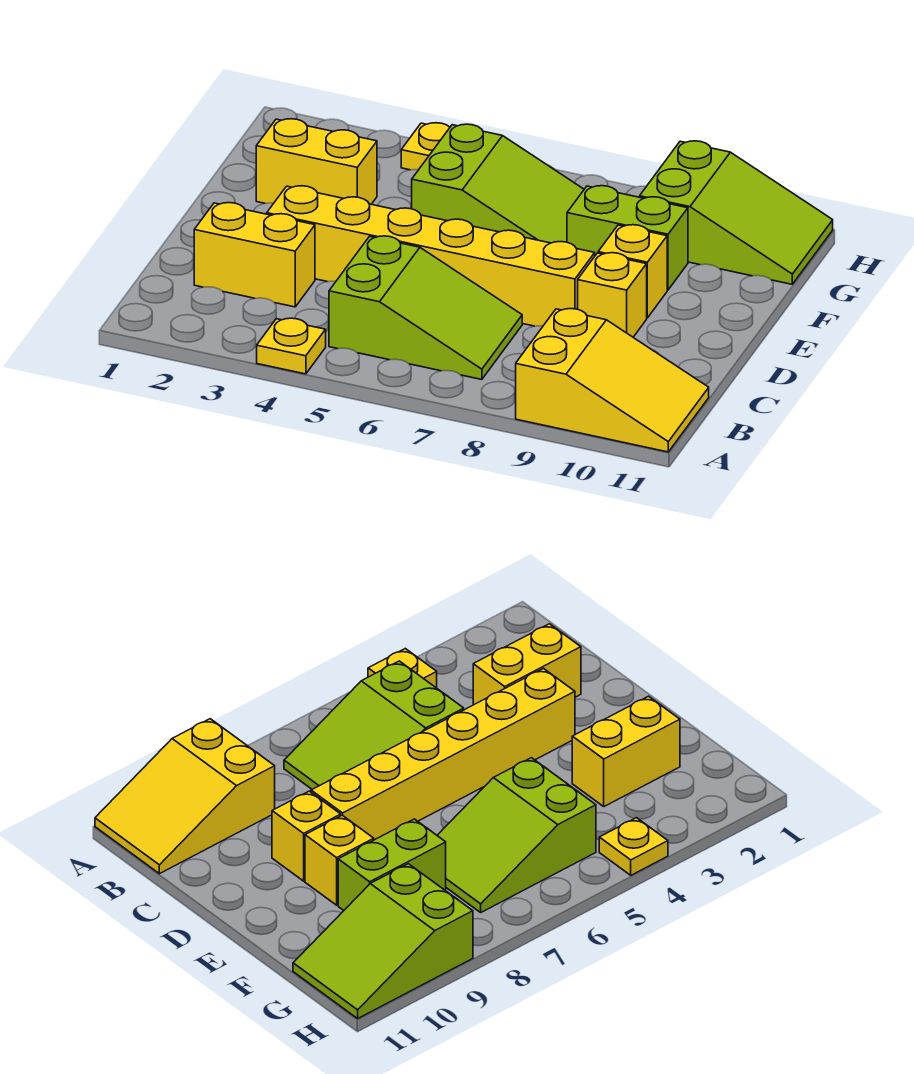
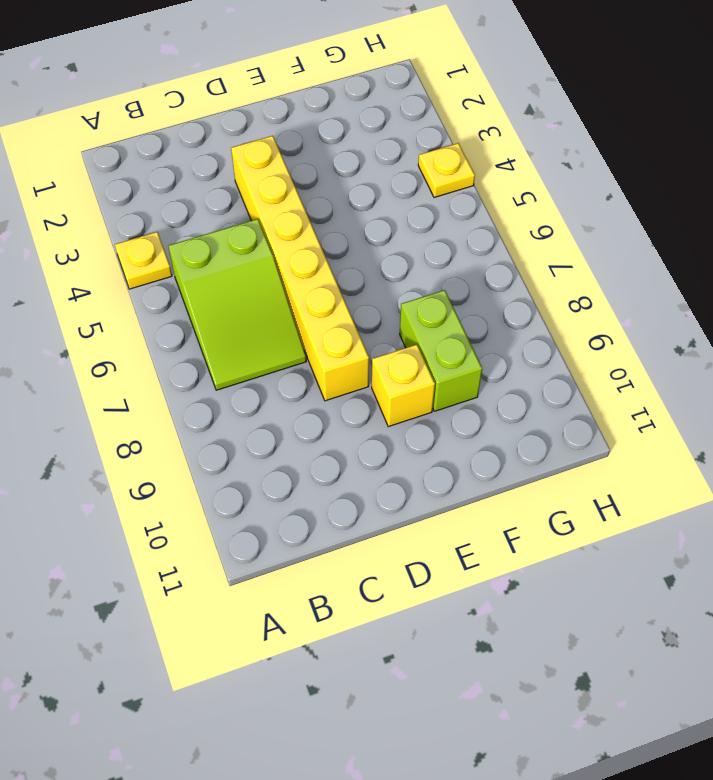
none -> yellow slope A9:B11 level 1 top 9
none -> yellow brick C2:C3 level 1
none -> yellow brick D9 level 1

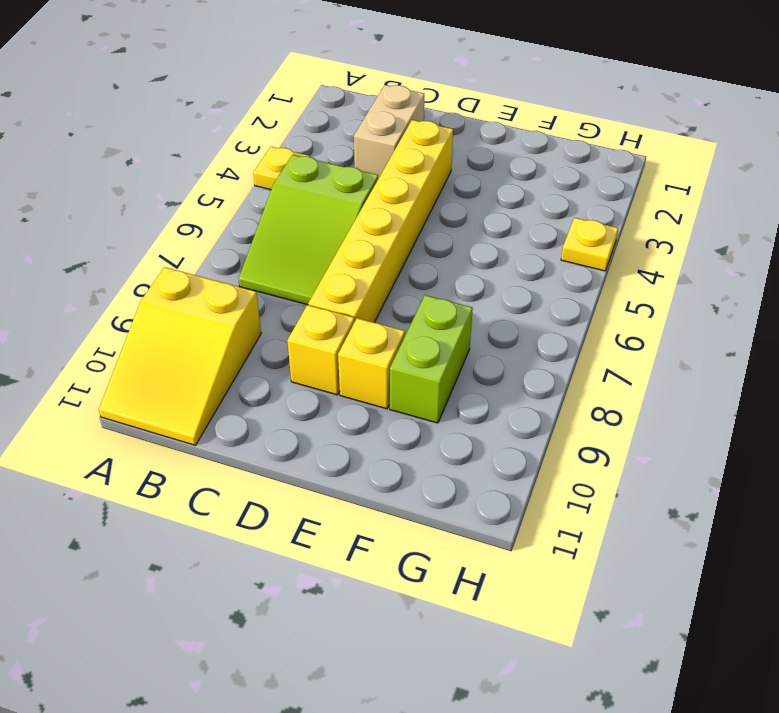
tan brick C2:C3 level 1 -> yellow brick C2:C3 level 1
none -> yellow brick F2:F3 level 1
none -> lime slope F5:G7 level 1 top 5
none -> lime slope G9:H11 level 1 top 9

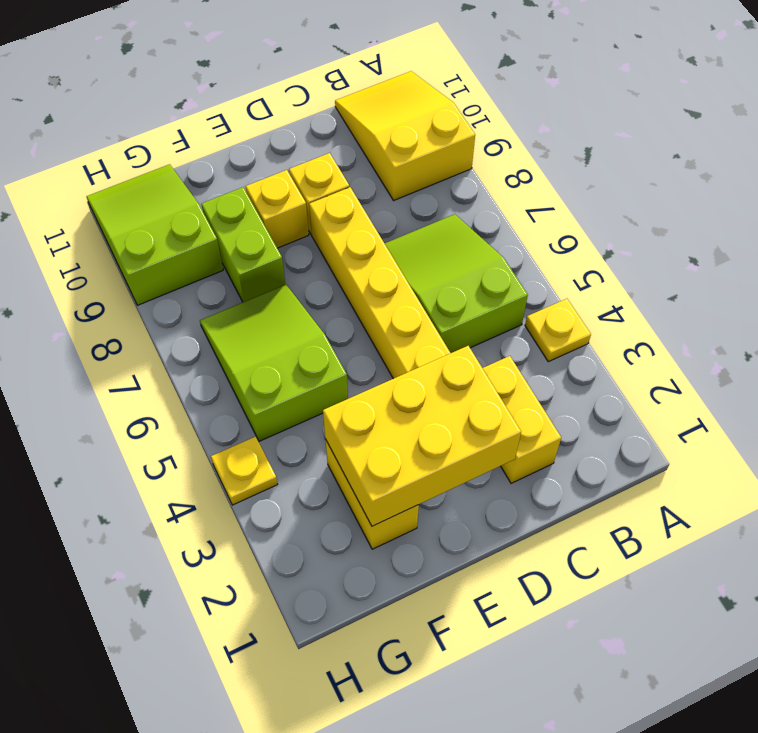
yellow brick D2:F3 level 2 -> none

